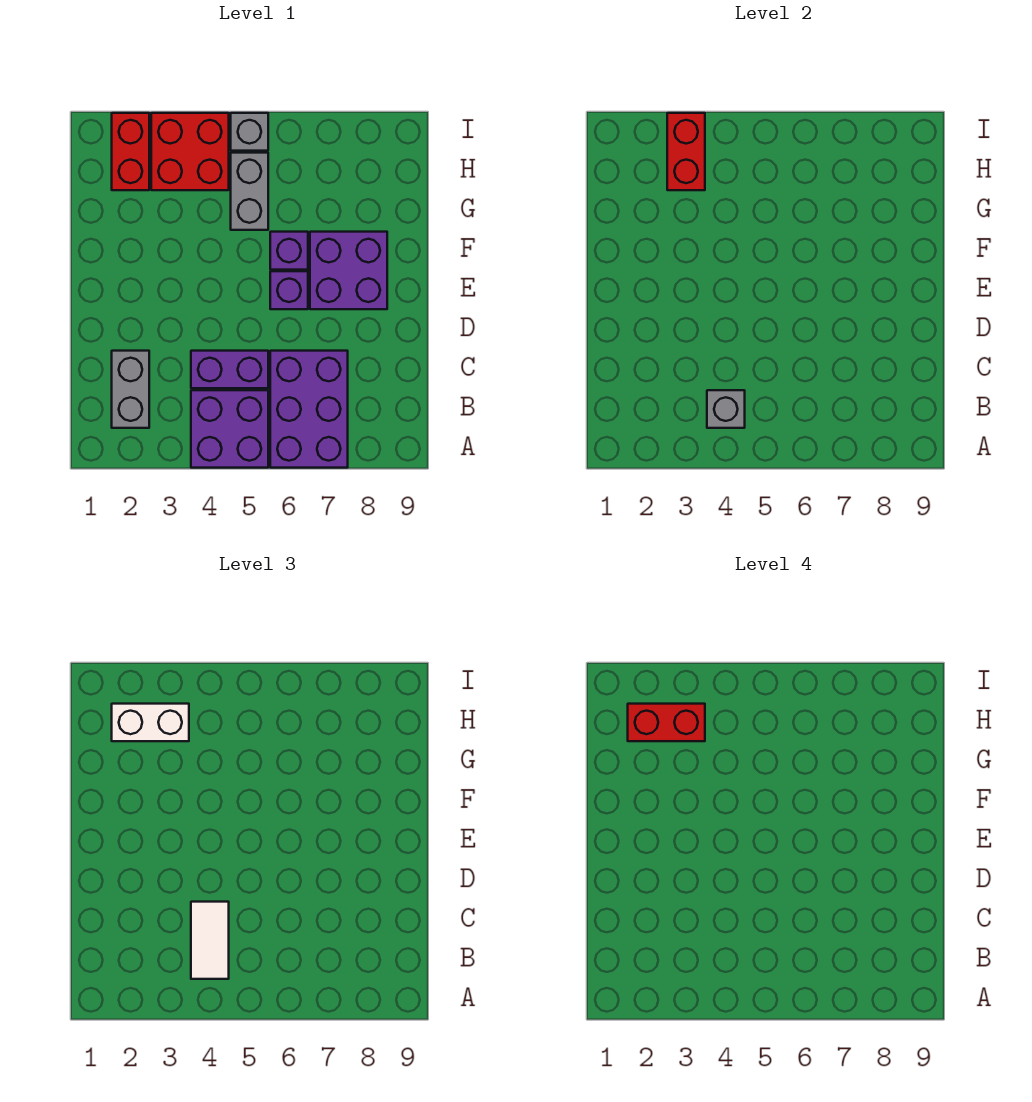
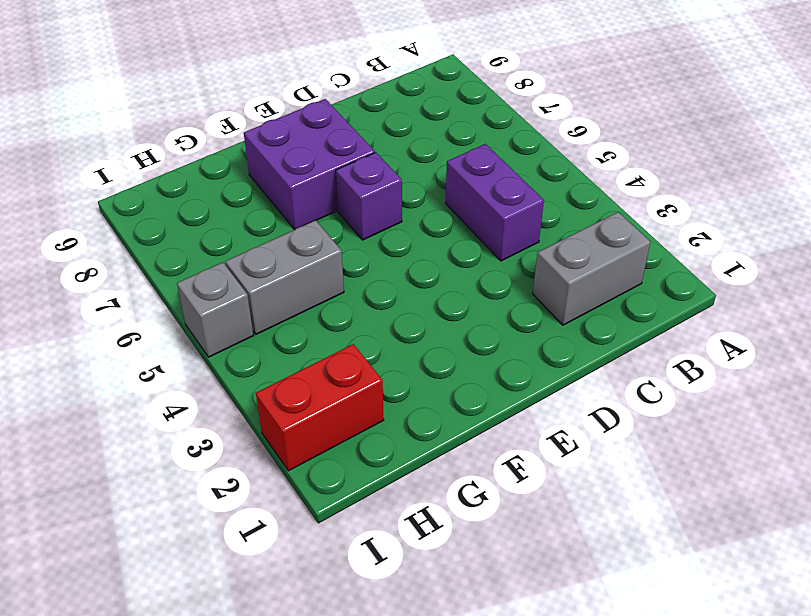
none -> purple brick A4:B5 level 1
none -> purple brick A6:C7 level 1
none -> purple brick F6 level 1

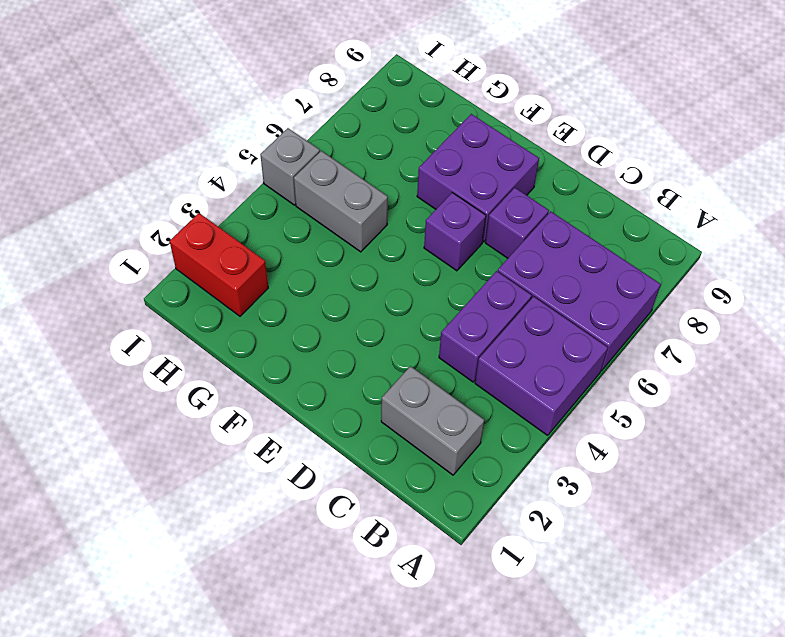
purple brick D7 level 1 -> purple brick F6 level 1
none -> red brick H3:I4 level 1
none -> grey brick B4 level 2
none -> red brick H3:I3 level 2

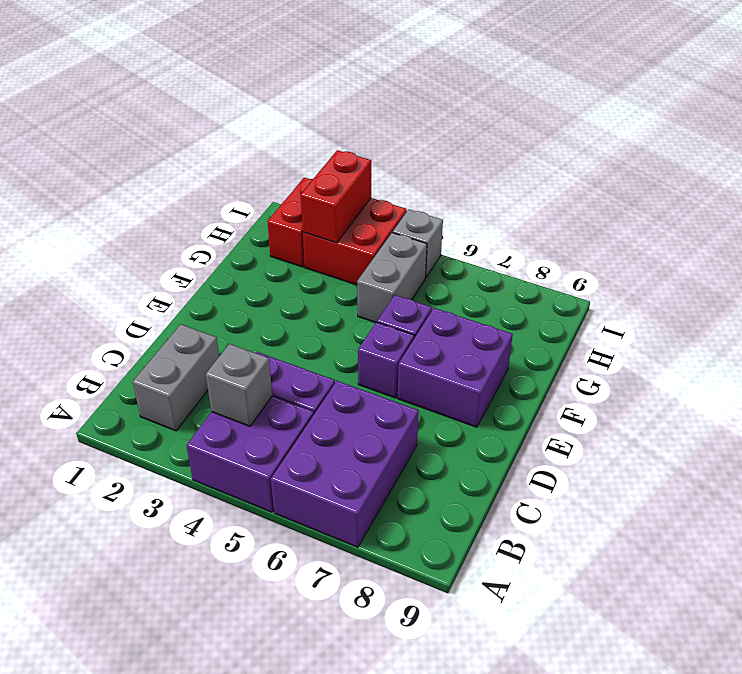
none -> white tile B4:C4 level 3
none -> white brick H2:H3 level 3
none -> red brick H2:H3 level 4

